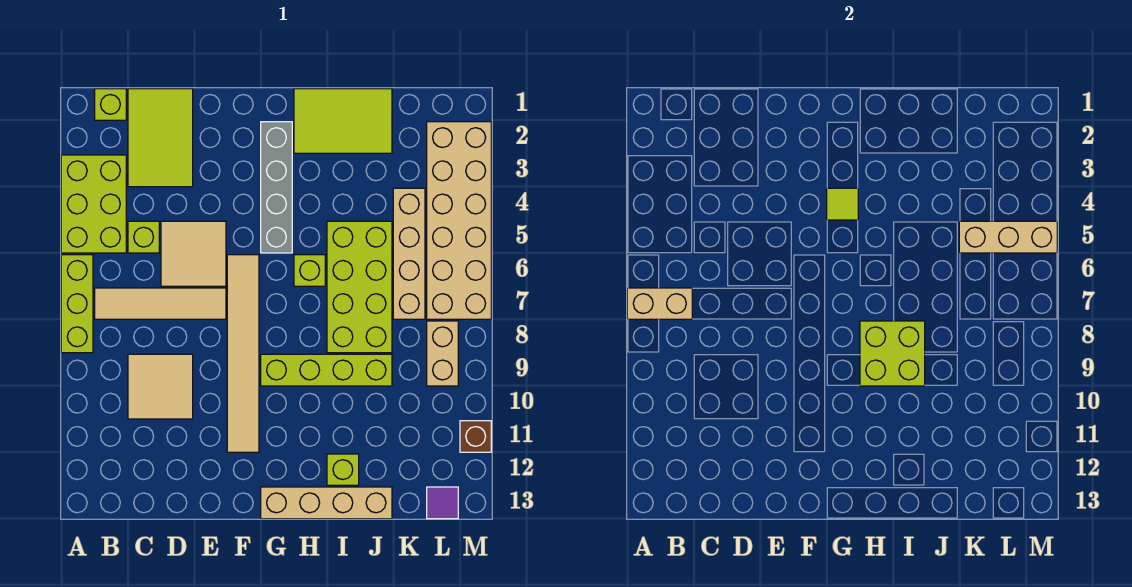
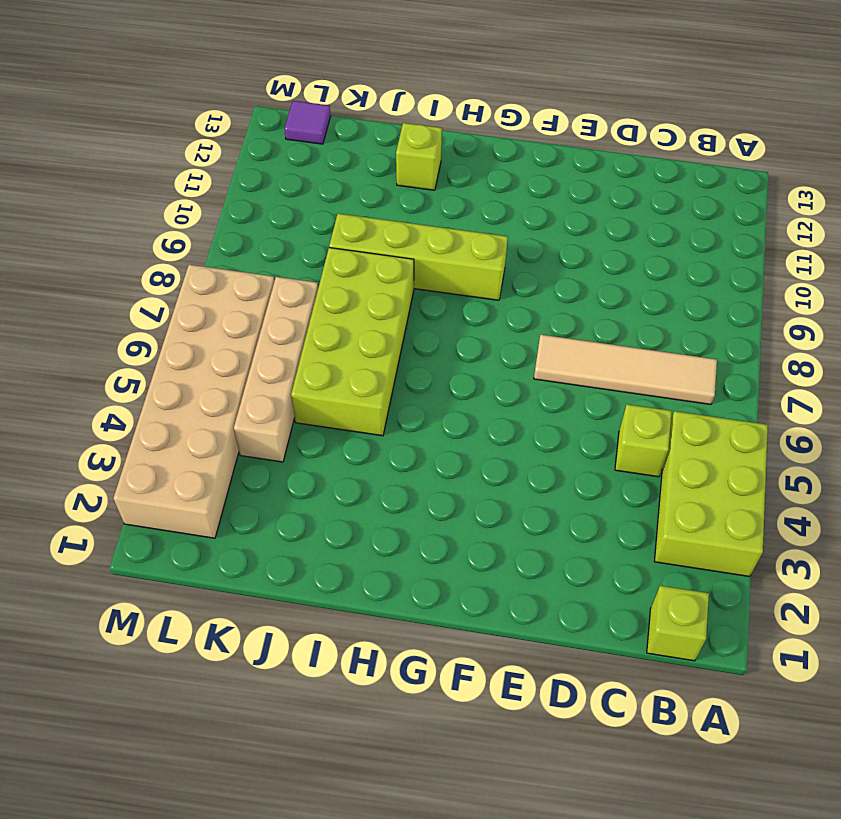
none -> lime brick A6:A8 level 1
none -> lime tile C1:D3 level 1
none -> tan tile C9:D10 level 1

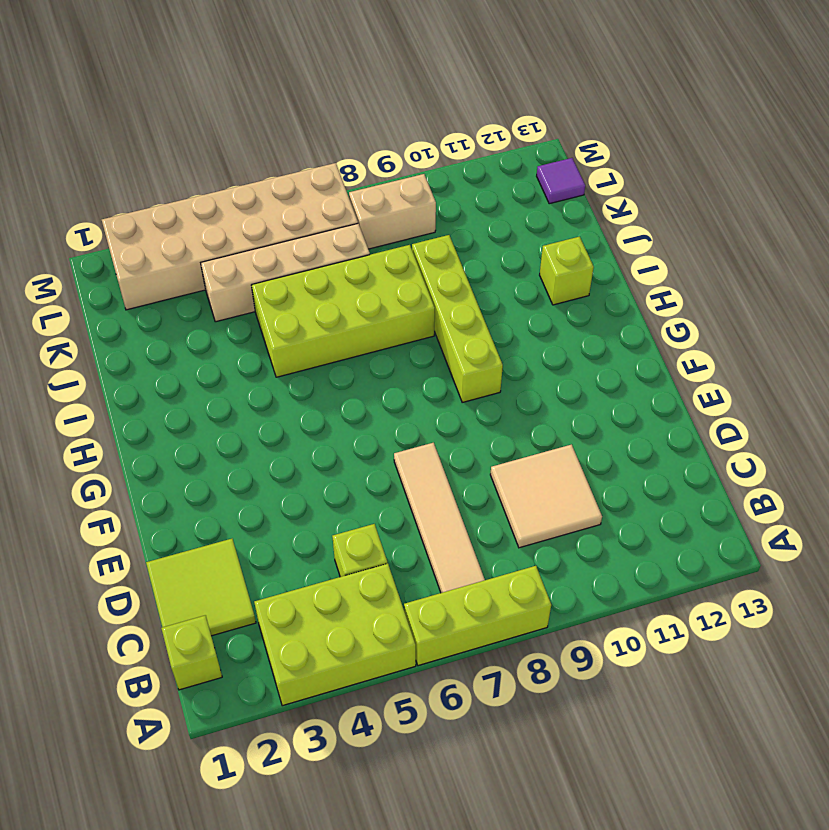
lime tile C1:D2 level 1 -> lime tile C1:D3 level 1
none -> tan tile D5:E6 level 1
none -> tan tile F6:F11 level 1
none -> grey brick G2:G5 level 1

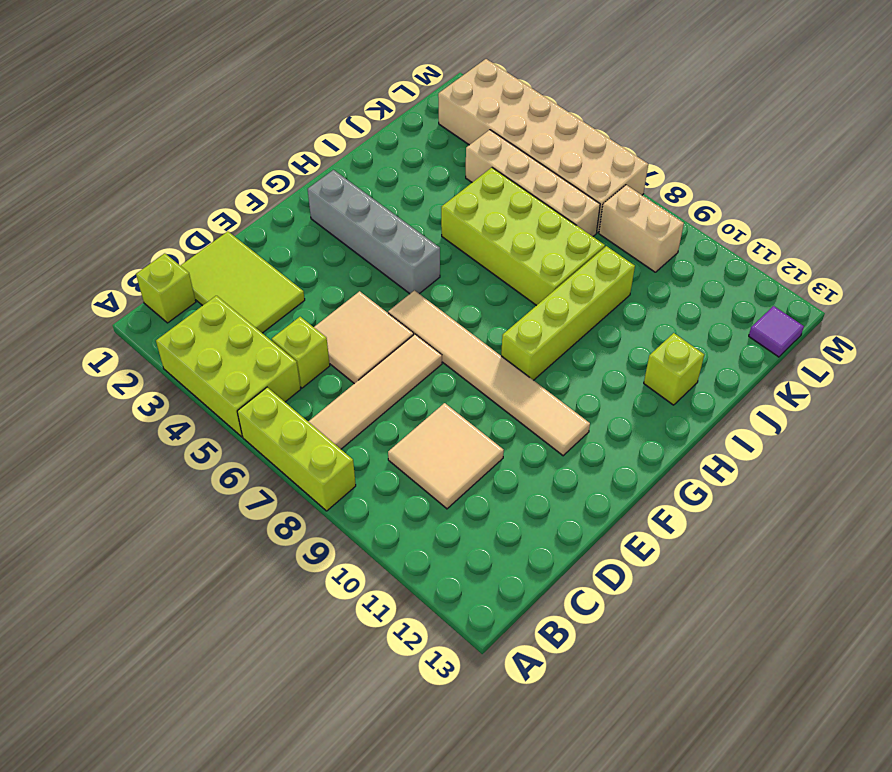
none -> tan brick G13:J13 level 1
none -> lime tile H1:J2 level 1
none -> lime brick H6 level 1

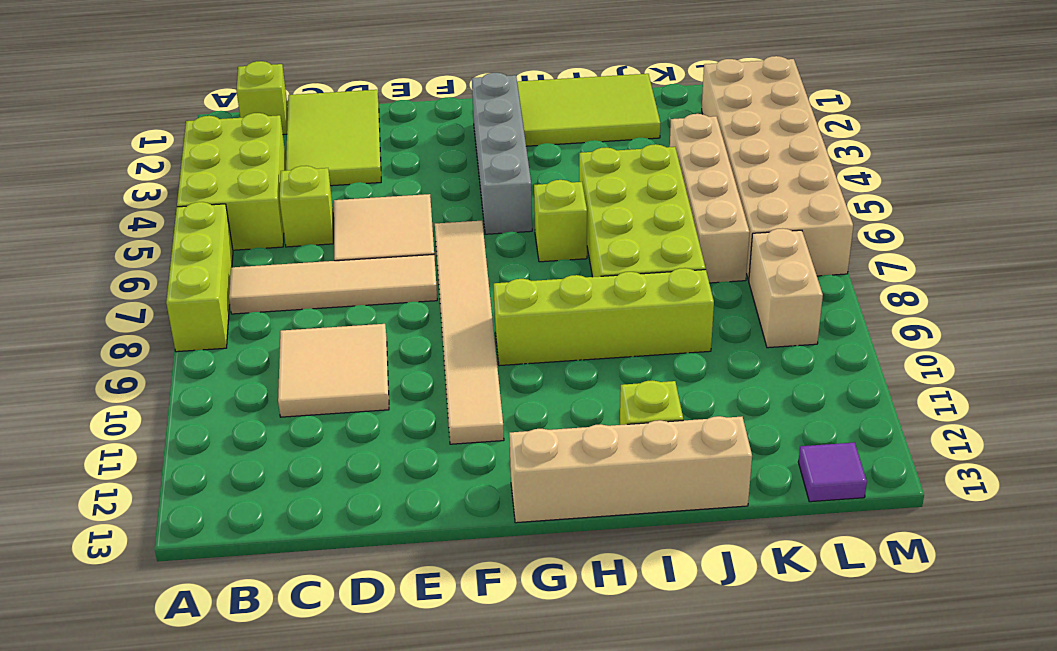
none -> brown brick M11 level 1
none -> tan brick A7:B7 level 2
none -> lime tile G4 level 2

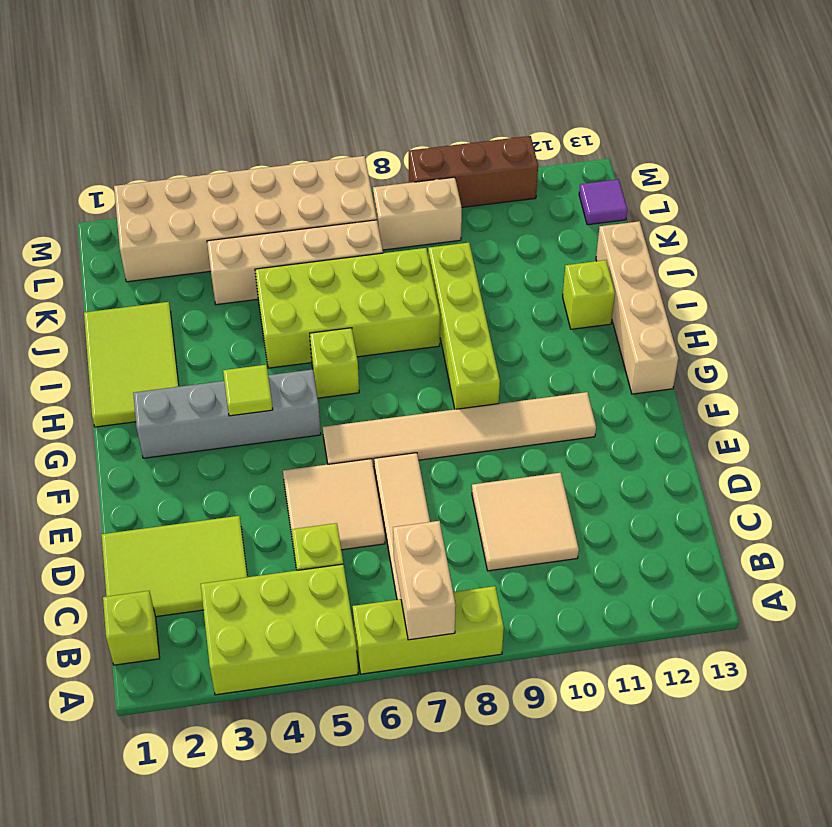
brown brick M9:M11 level 1 -> brown brick M11 level 1
none -> lime brick H8:I9 level 2
none -> tan brick K5:M5 level 2

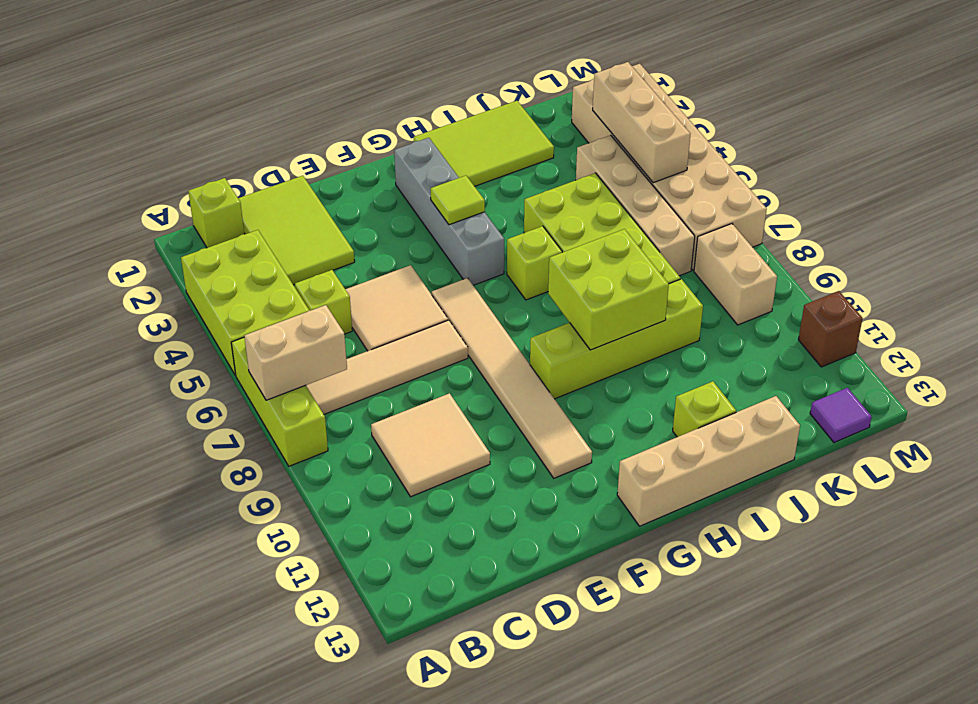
tan brick L3:L5 level 2 -> tan brick K5:M5 level 2

